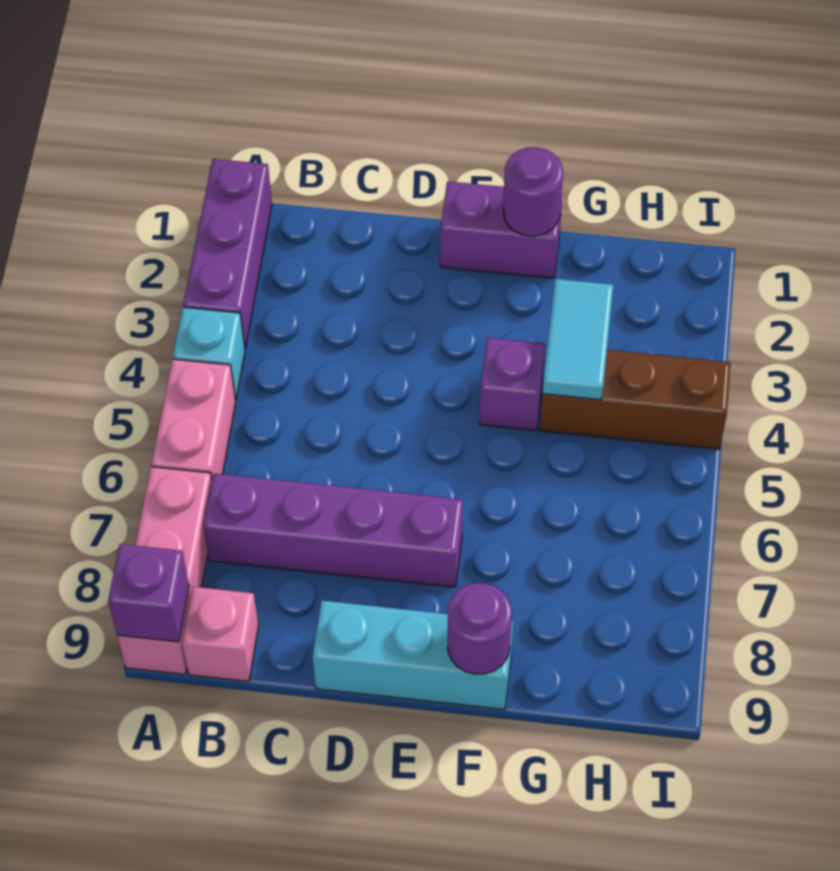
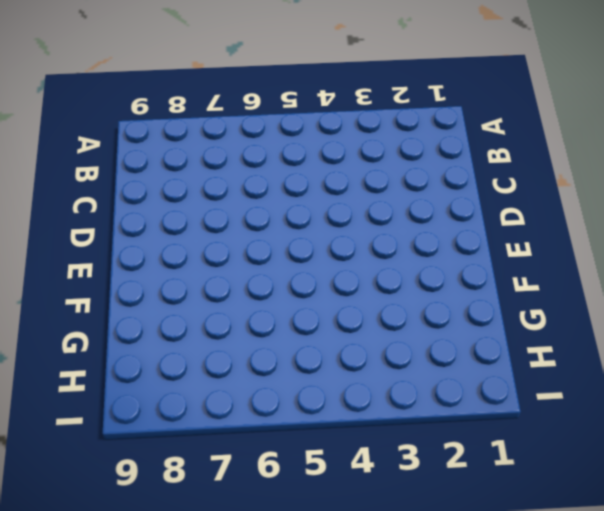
none -> purple brick A1:A3 level 1
none -> cyan brick A4 level 1
none -> pink brick A5:A6 level 1

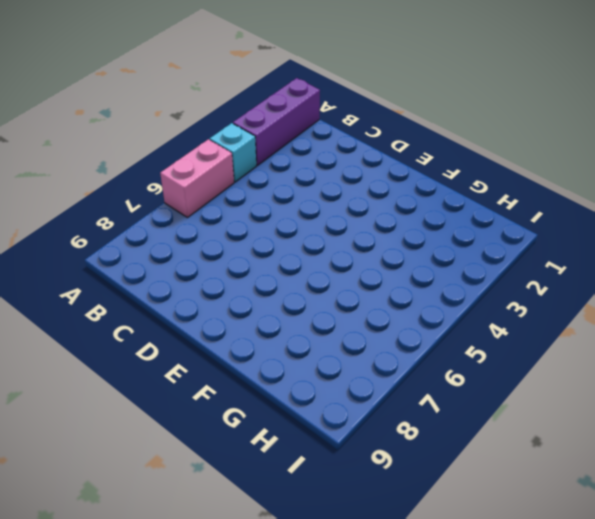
none -> pink brick A7:A9 level 1
none -> purple brick B7:E7 level 1
none -> pink brick B9 level 1

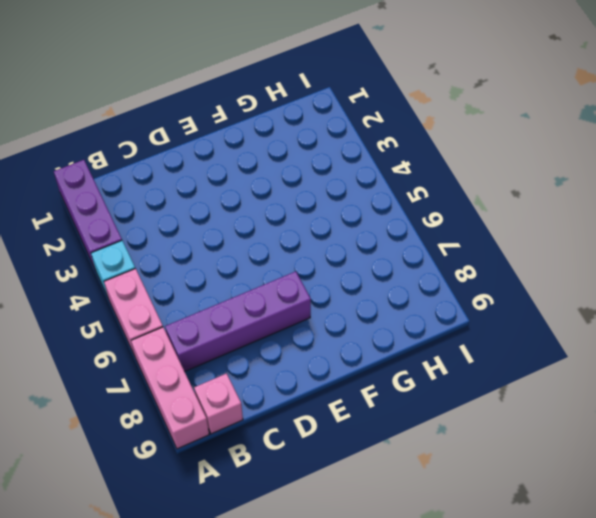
none -> cyan brick D9:F9 level 1
none -> purple brick E1:F1 level 1
none -> purple brick F4 level 1

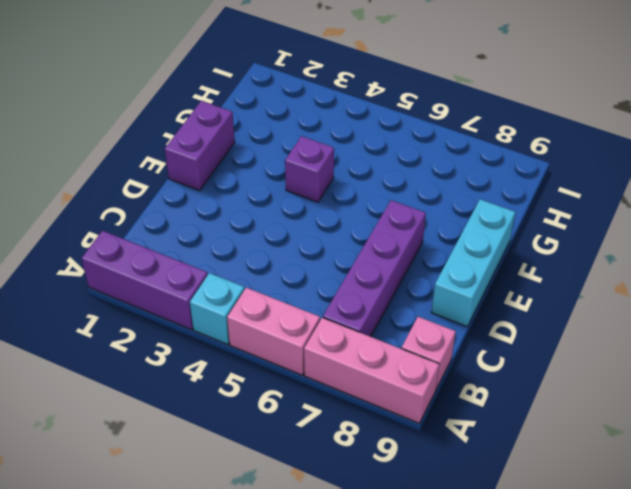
none -> brown brick G4:I4 level 1
none -> purple brick A9 level 2
none -> purple round brick F1 level 2

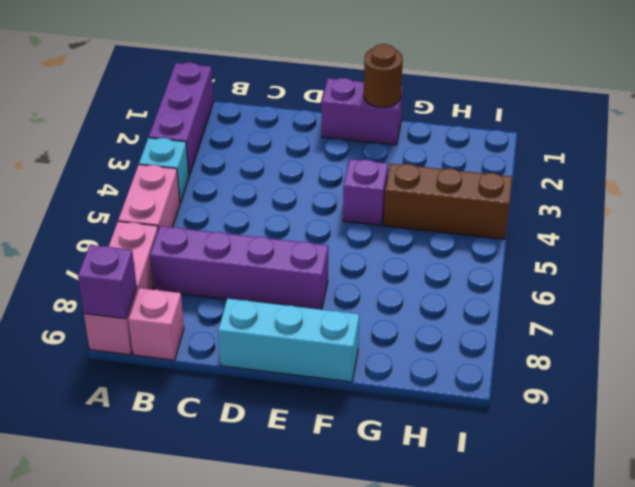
brown round brick F1 level 2 -> purple round brick F1 level 2
none -> purple round brick F9 level 2
none -> cyan tile G3:G4 level 2

